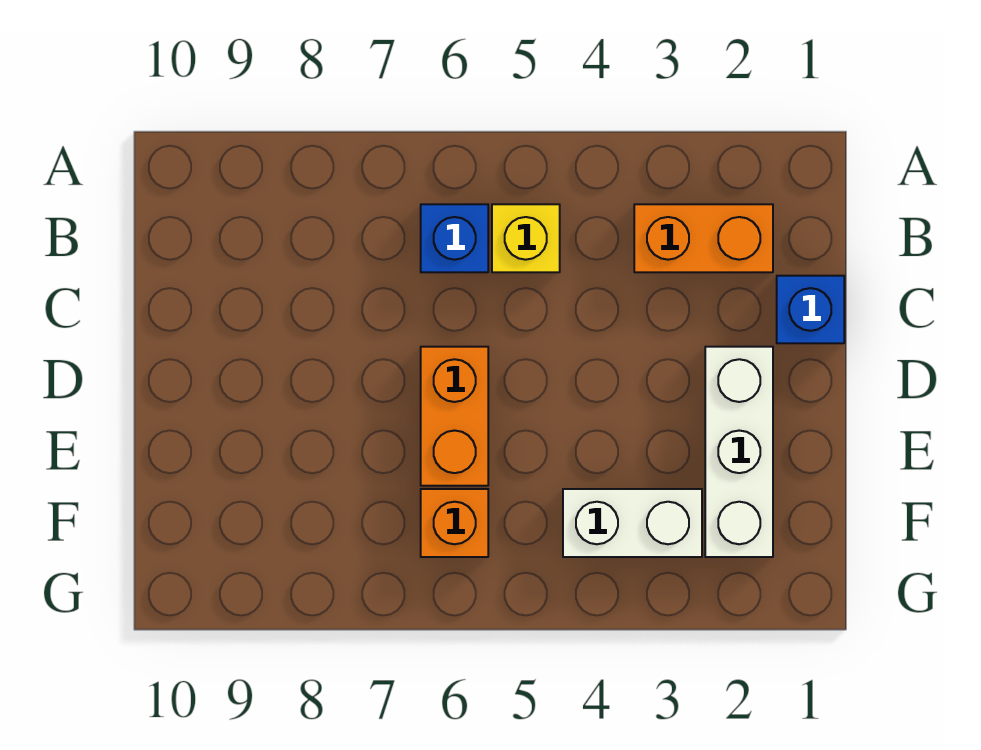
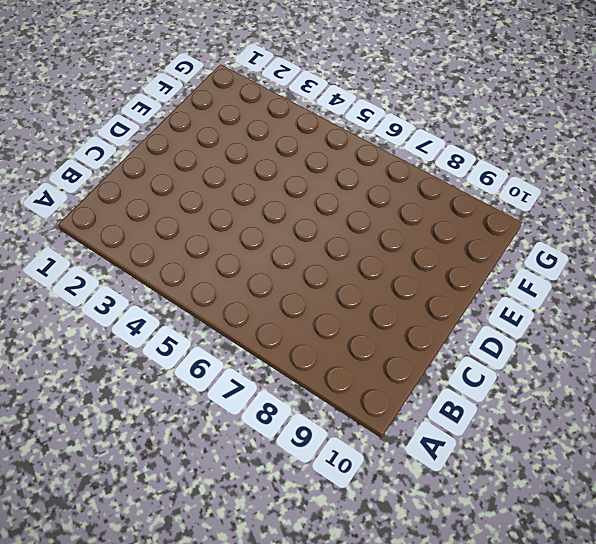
none -> orange brick B2:B3 level 1
none -> yellow brick B5 level 1

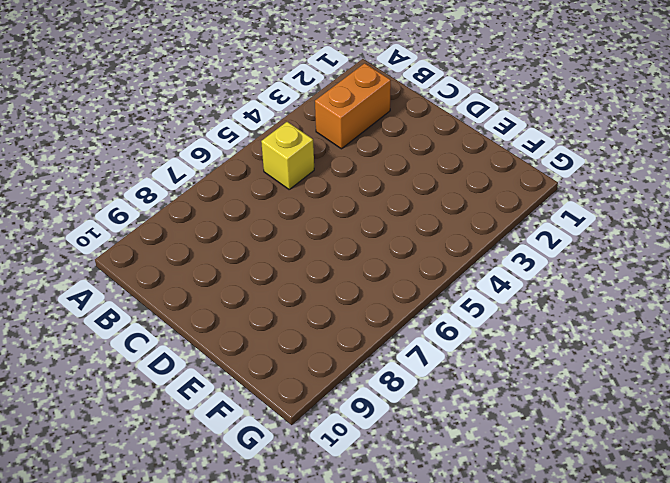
none -> blue brick B6 level 1
none -> blue brick C1 level 1

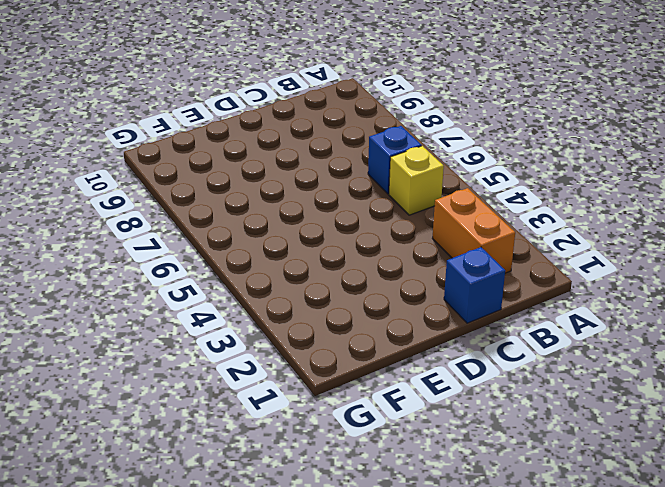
none -> white brick D2:F2 level 1
none -> orange brick D6:E6 level 1

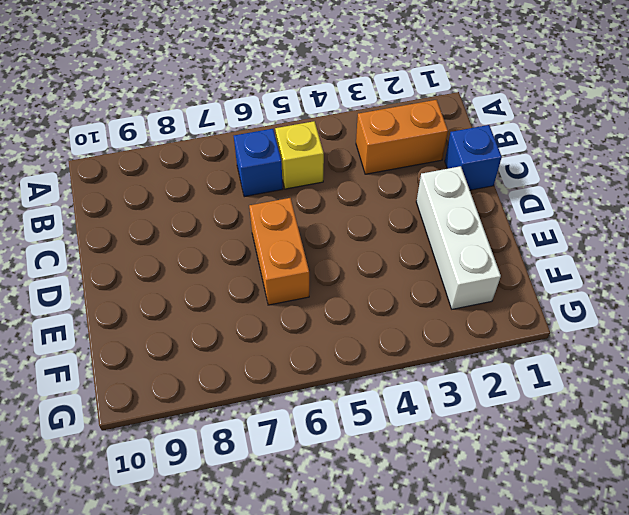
none -> white brick F3:F4 level 1
none -> orange brick F6 level 1

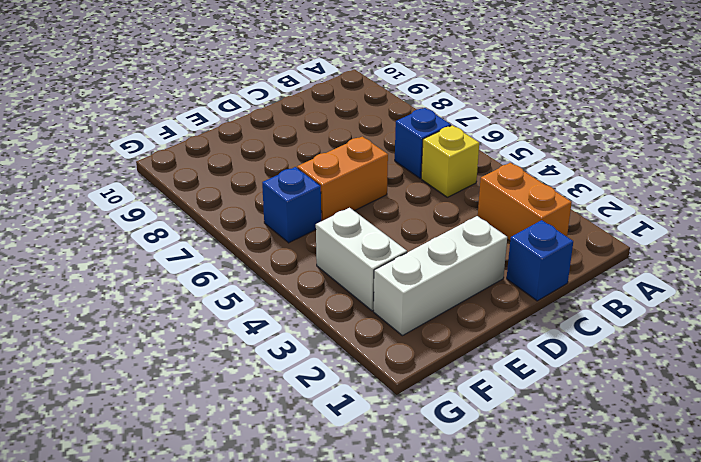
blue brick F6 level 1 -> orange brick F6 level 1

